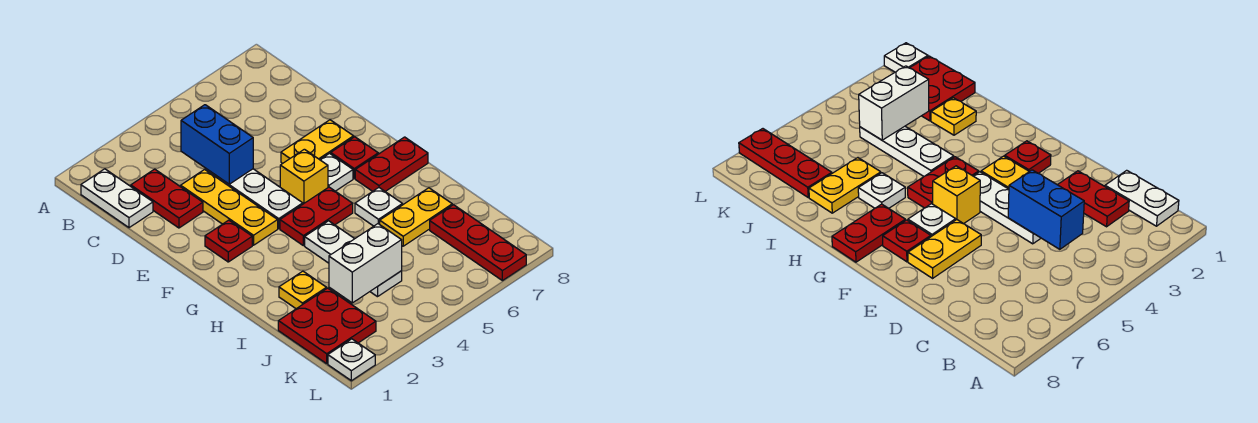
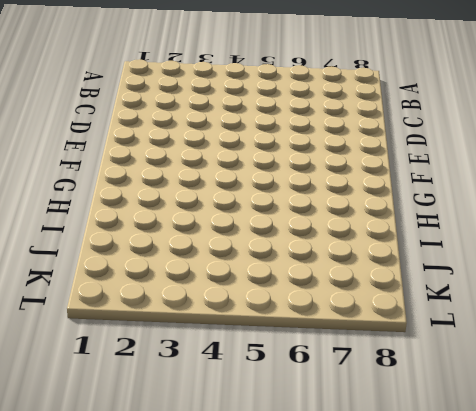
none -> white plate B1:C1 level 1
none -> red plate C2:D2 level 1
none -> yellow plate D3:F3 level 1

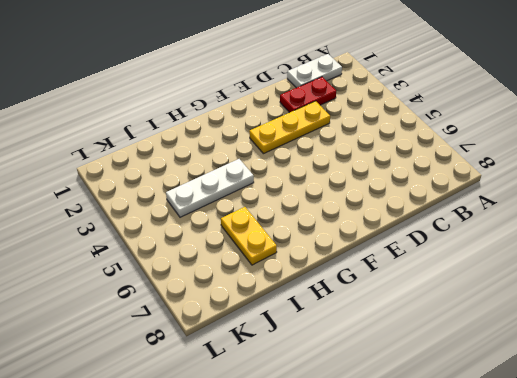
none -> white plate D4:F4 level 1
none -> yellow plate E6:E7 level 1
none -> red plate F2 level 1

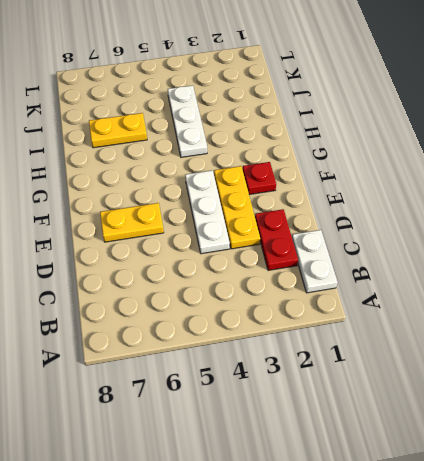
none -> yellow brick F5 level 1
none -> white plate F6 level 1
none -> red plate F7 level 1

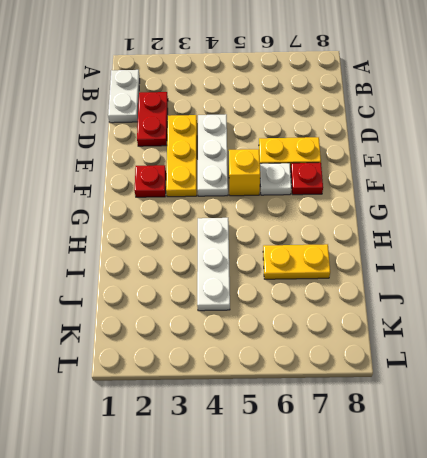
none -> red plate G4:G5 level 1
none -> red plate G7:G8 level 1
none -> white plate H6 level 1

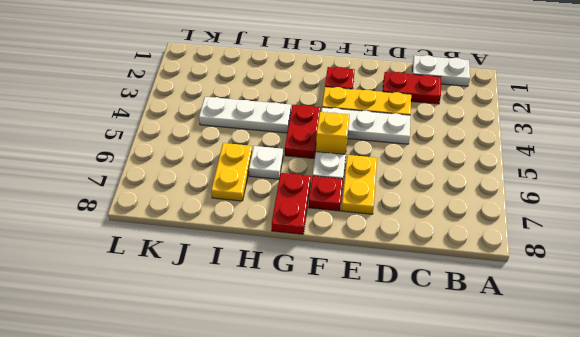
none -> yellow plate I2 level 1
none -> red plate J1:K2 level 1
none -> red plate J7:L7 level 1

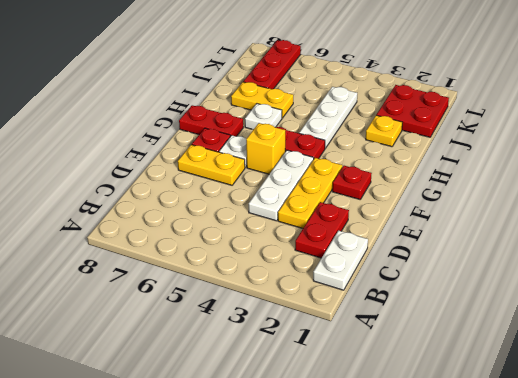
none -> white plate L1 level 1
none -> blue brick C4:D4 level 2
none -> white brick J3:J4 level 2

